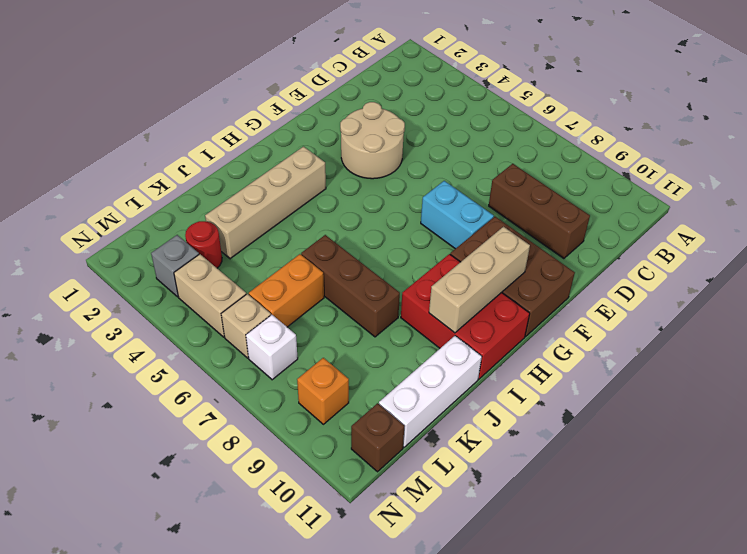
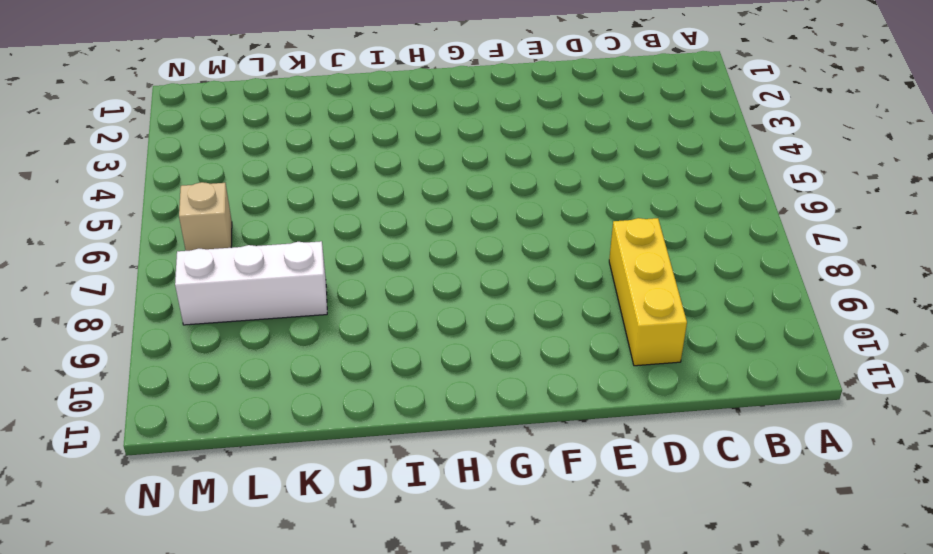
yellow brick D8:D10 level 1 -> brown brick D8:D10 level 1
white brick K8:M8 level 1 -> white brick J11:L11 level 1
none -> tan round brick E3:F4 level 1
none -> cyan brick F7:F8 level 1
none -> brown brick F9:G11 level 1

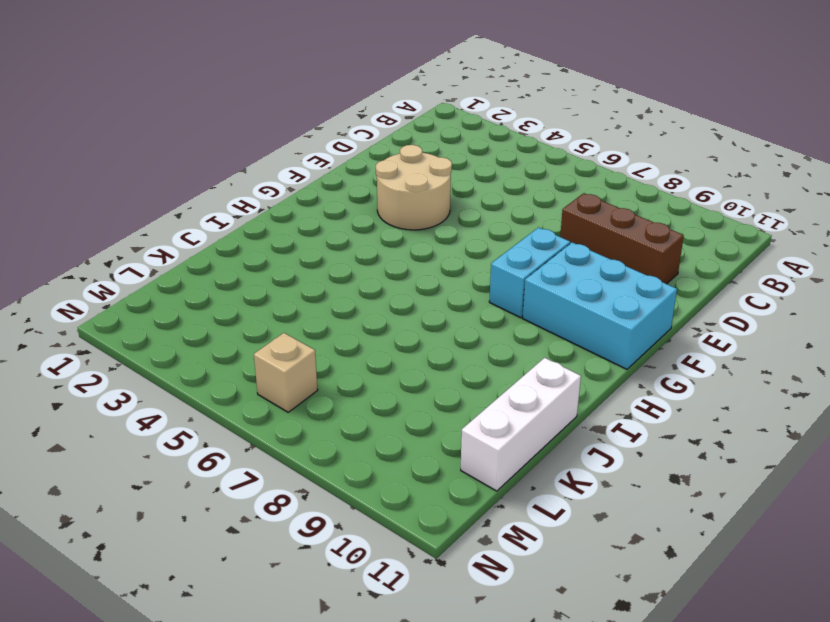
cyan brick F8:G8 level 1 -> cyan brick F7:F8 level 1
cyan brick F9:G11 level 1 -> brown brick F9:G11 level 1
none -> tan brick H3:K3 level 1
none -> red brick H9:I11 level 1
none -> brown brick J6:J8 level 1

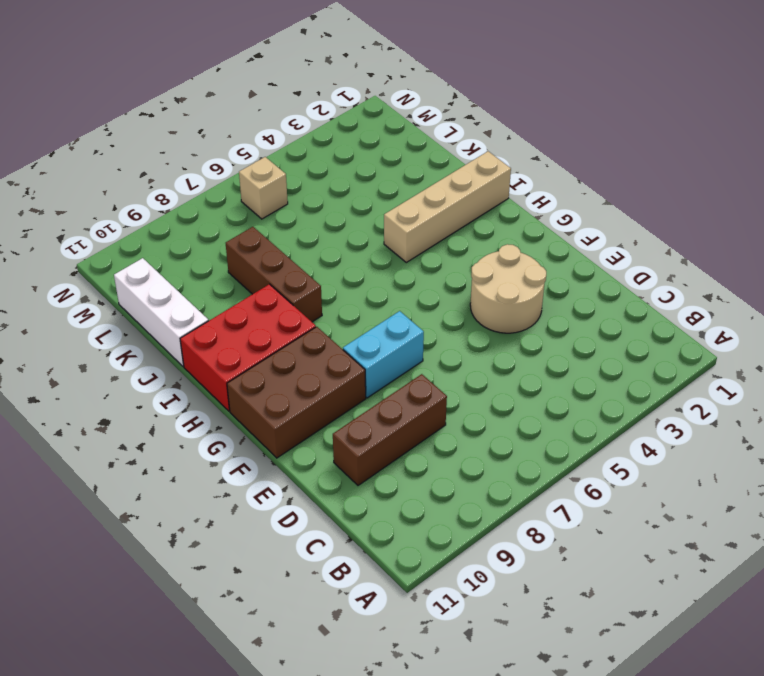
tan brick I1:I4 level 1 -> tan brick H3:K3 level 1
brown brick I8:K8 level 1 -> brown brick J6:J8 level 1
none -> orange brick K6:L6 level 1
none -> red round brick L3 level 1
none -> grey brick M3 level 1

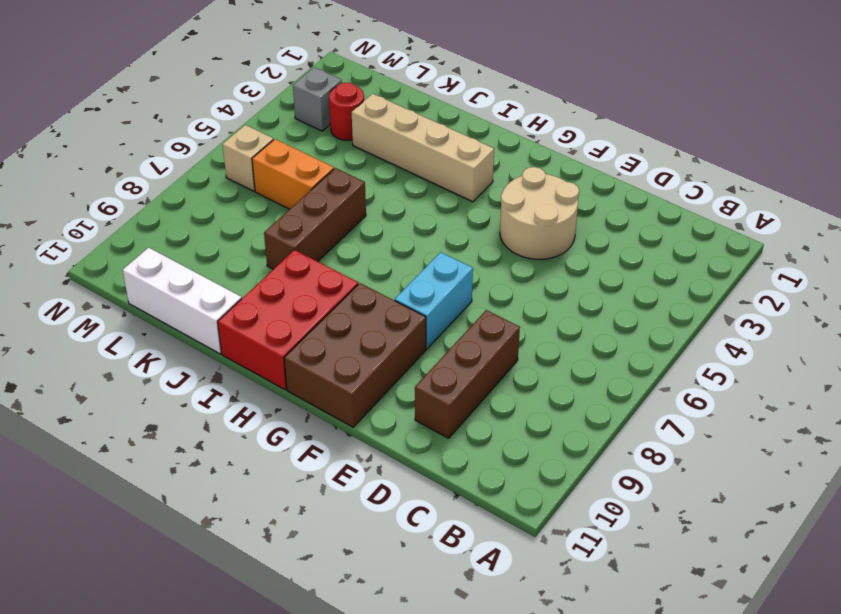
none -> tan brick M4:M5 level 1
none -> white brick M7 level 1
none -> orange brick M9 level 1

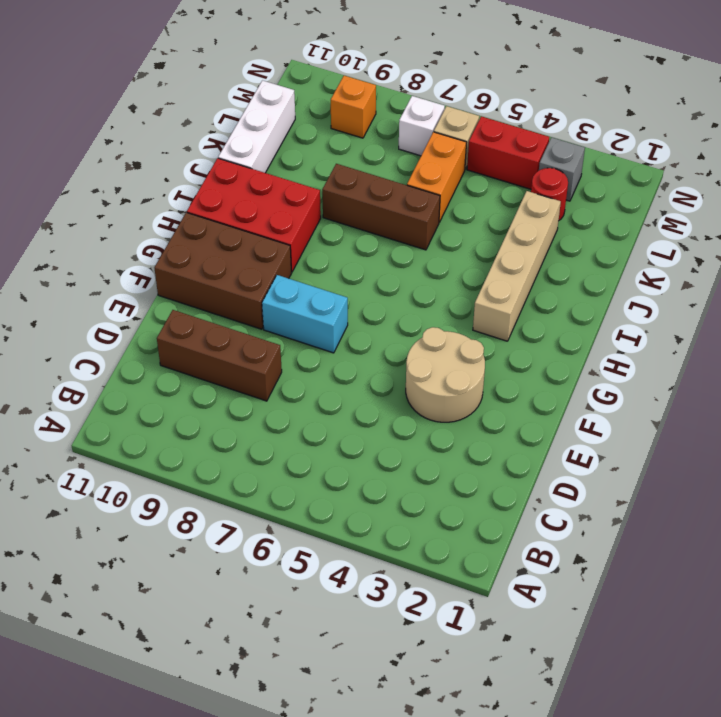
red brick M4:M5 level 1 -> tan brick M4:M5 level 1
none -> brown brick M11 level 1
none -> tan brick G10:I10 level 2

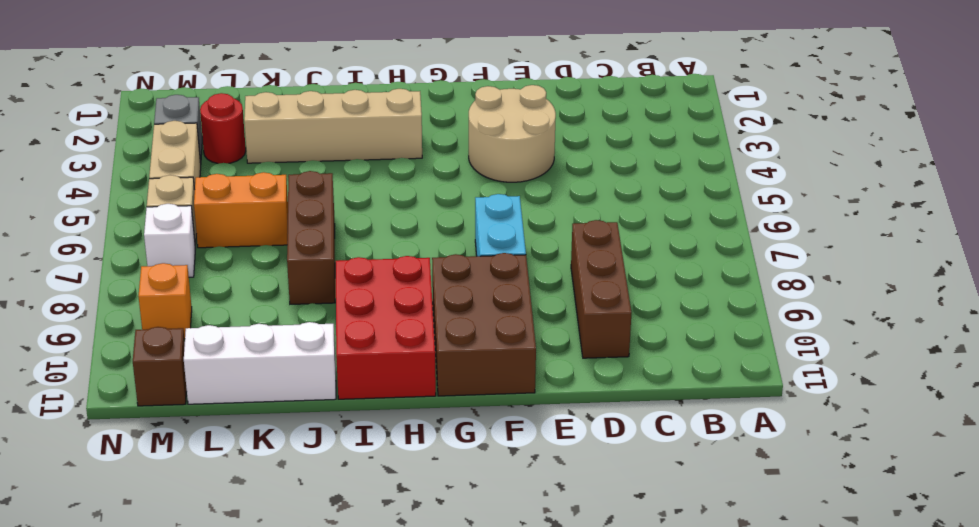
none -> tan brick G10:I10 level 2

